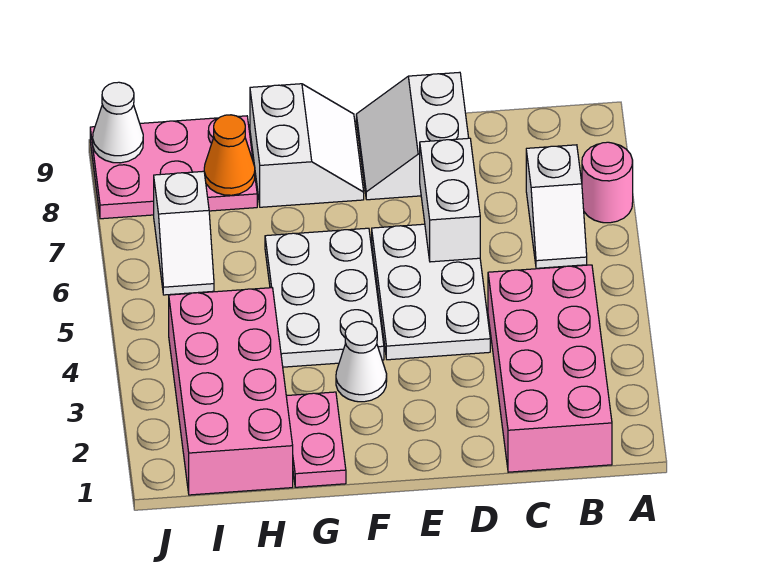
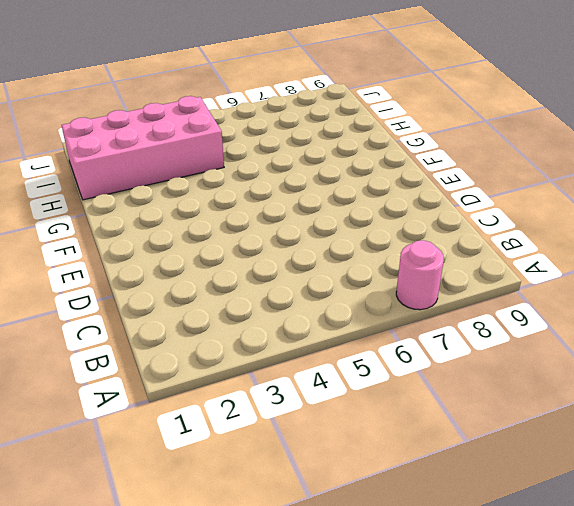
none -> pink brick B1:C4 level 1
none -> white slope B6:B7 level 1 top 7
none -> white plate D4:E6 level 1

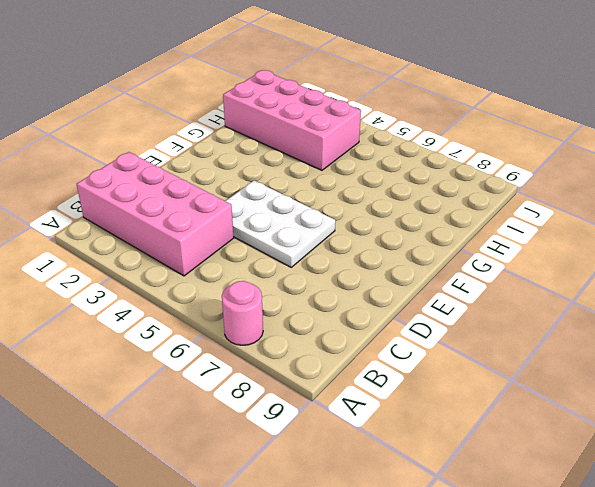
none -> white slope B6:B7 level 1 top 7
none -> white slope D8:E9 level 1 top D
none -> white cone F3 level 1

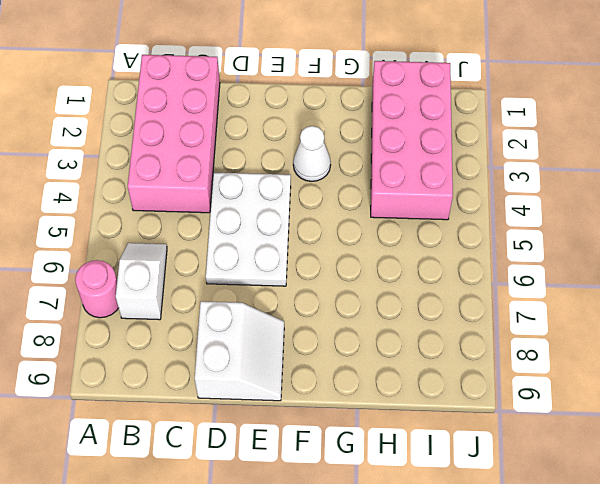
none -> white plate F4:G6 level 1
none -> white slope F8:G9 level 1 top G
none -> pink plate G1:G2 level 1

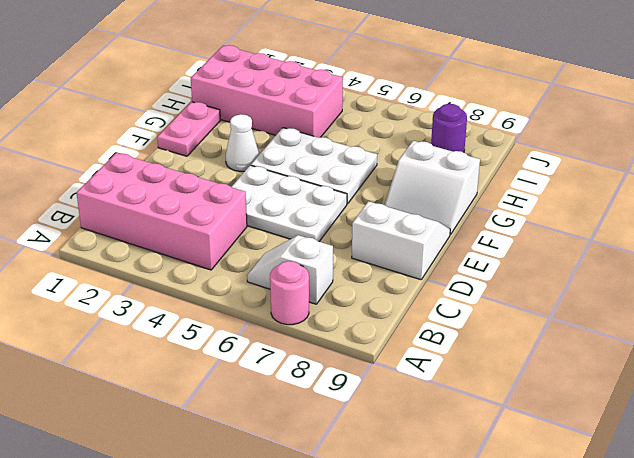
pink plate F1:G1 level 1 -> pink plate G1:G2 level 1
purple round brick I8 level 1 -> pink plate H8:J9 level 1
none -> white slope I6:I7 level 1 top 7
none -> white brick D6:D7 level 2
none -> orange cone H8 level 2

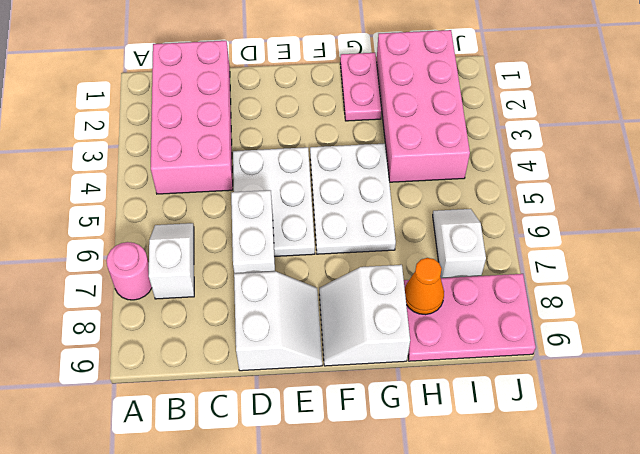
none -> white cone F3 level 1
none -> white cone J9 level 2

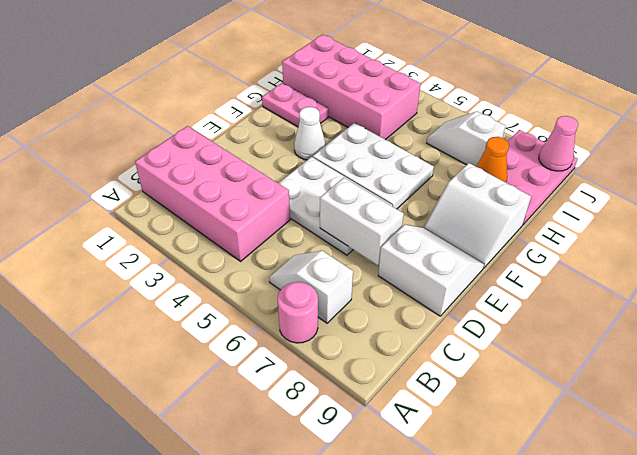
pink cone J9 level 2 -> white cone J9 level 2

